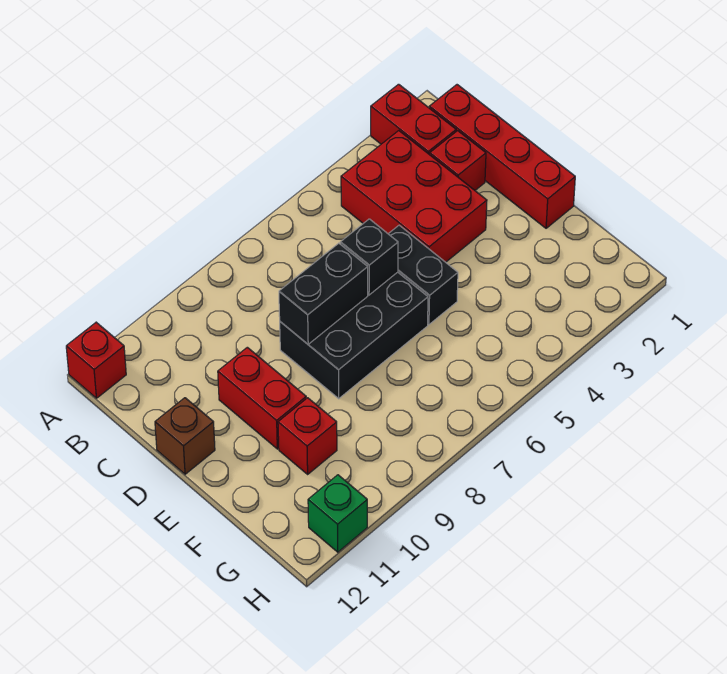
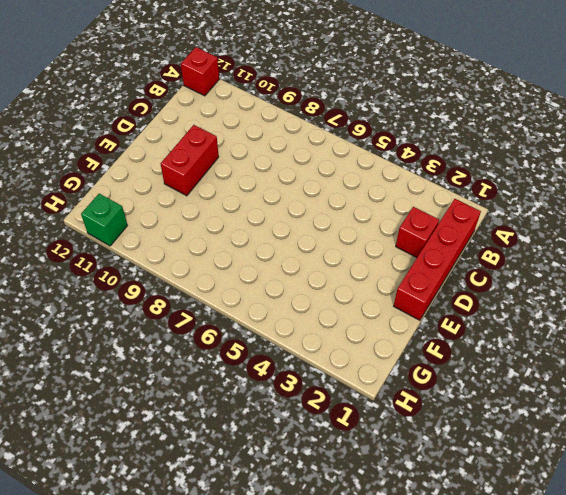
none -> red brick A2:B2 level 1
none -> red brick B3:D4 level 1
none -> black brick D5:E5 level 1

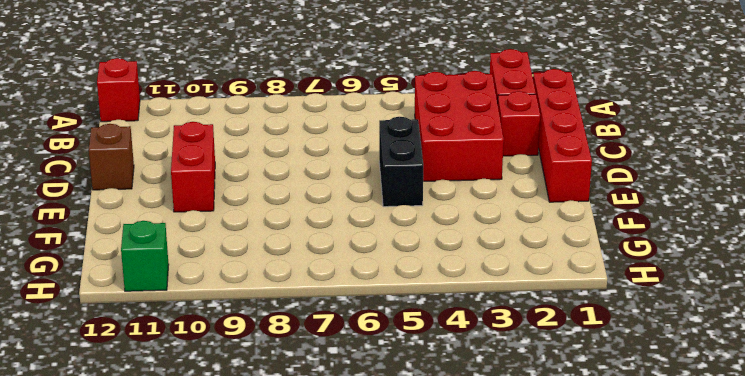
none -> black brick D6:E8 level 1
none -> red brick F10 level 1
none -> black brick D6 level 2

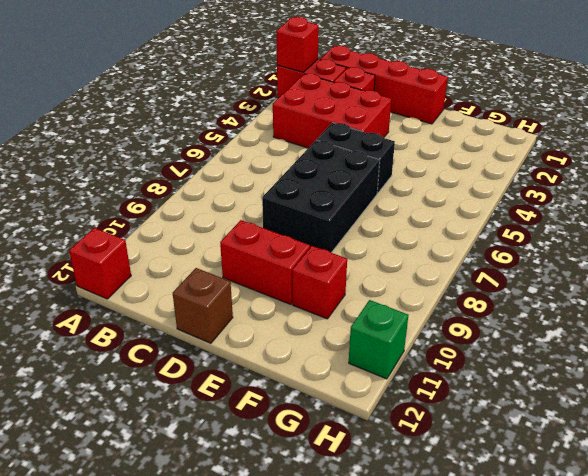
red brick A2 level 2 -> none
none -> black brick D6 level 2
none -> black brick D7:D8 level 2

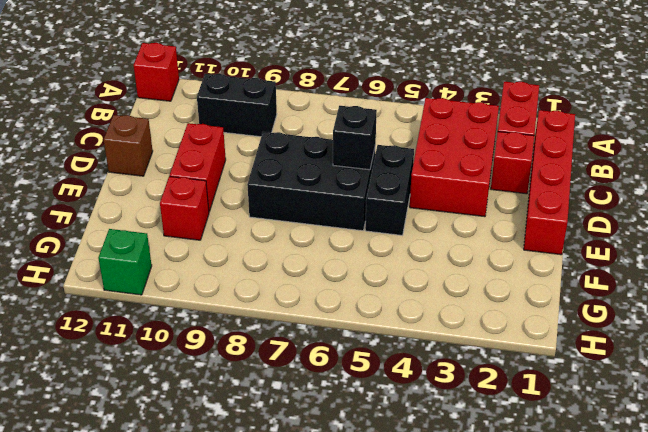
black brick B9:B10 level 1 -> black brick D7:D8 level 2

